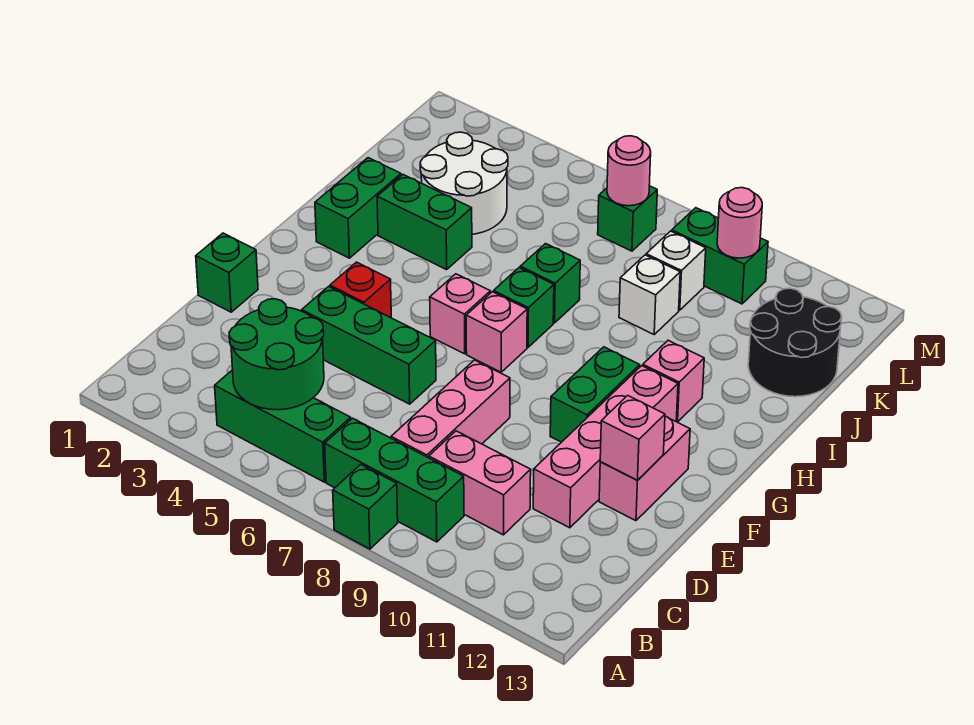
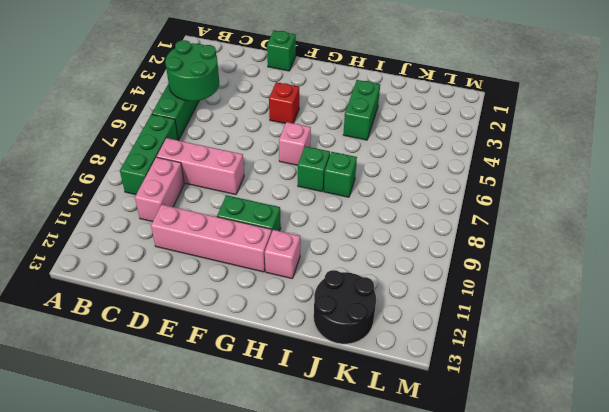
none -> green brick A8 level 1
none -> green brick E4:E6 level 1
none -> pink brick E12:F12 level 1

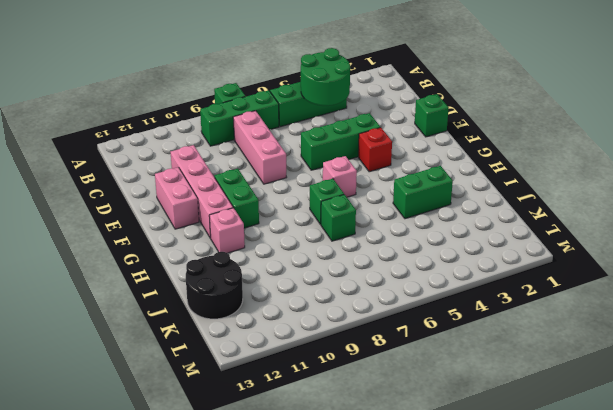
none -> pink brick C9:C10 level 1
none -> pink brick G7 level 1
none -> green brick H2:I2 level 1

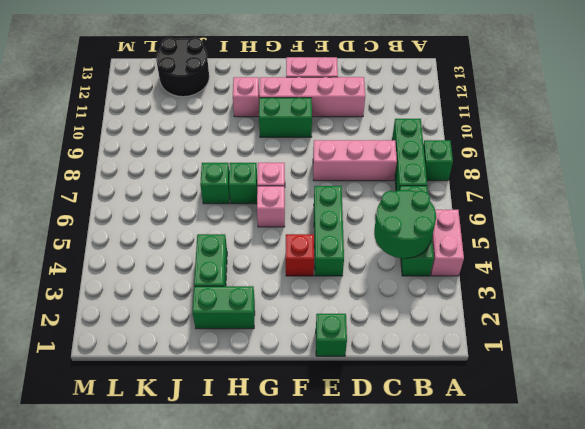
pink brick A4:A5 level 1 -> pink brick C9:C10 level 1
none -> white round brick J3:K4 level 1
none -> white brick J9 level 1
none -> white brick K9 level 1

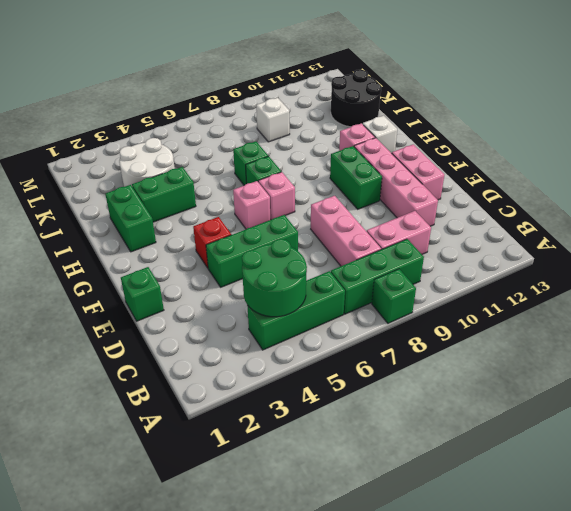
white brick H12 level 1 -> white brick J9 level 1
none -> green brick L7 level 1
none -> green brick L9:L10 level 1
none -> pink brick E12 level 2

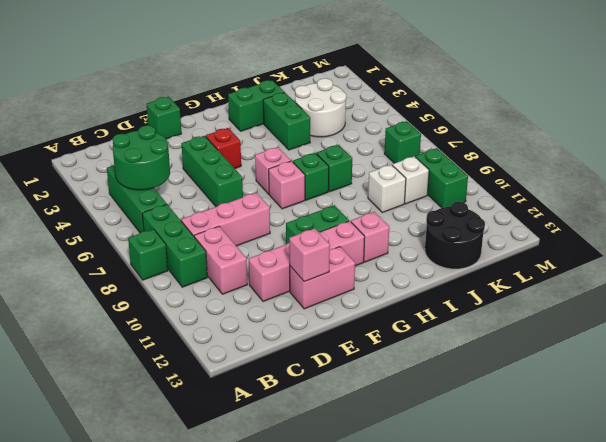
none -> pink round brick L7 level 2
none -> pink round brick L10 level 2

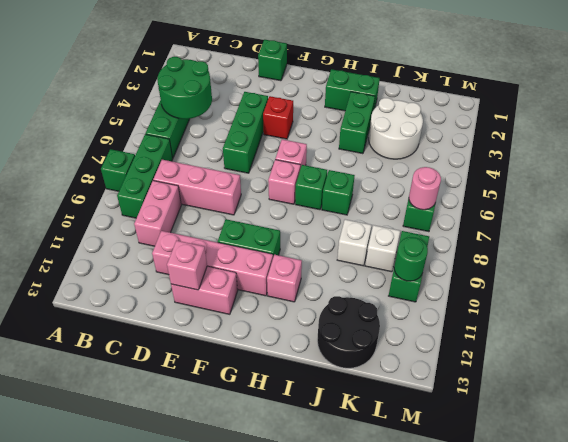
green round brick L10 level 2 -> pink round brick L10 level 2

